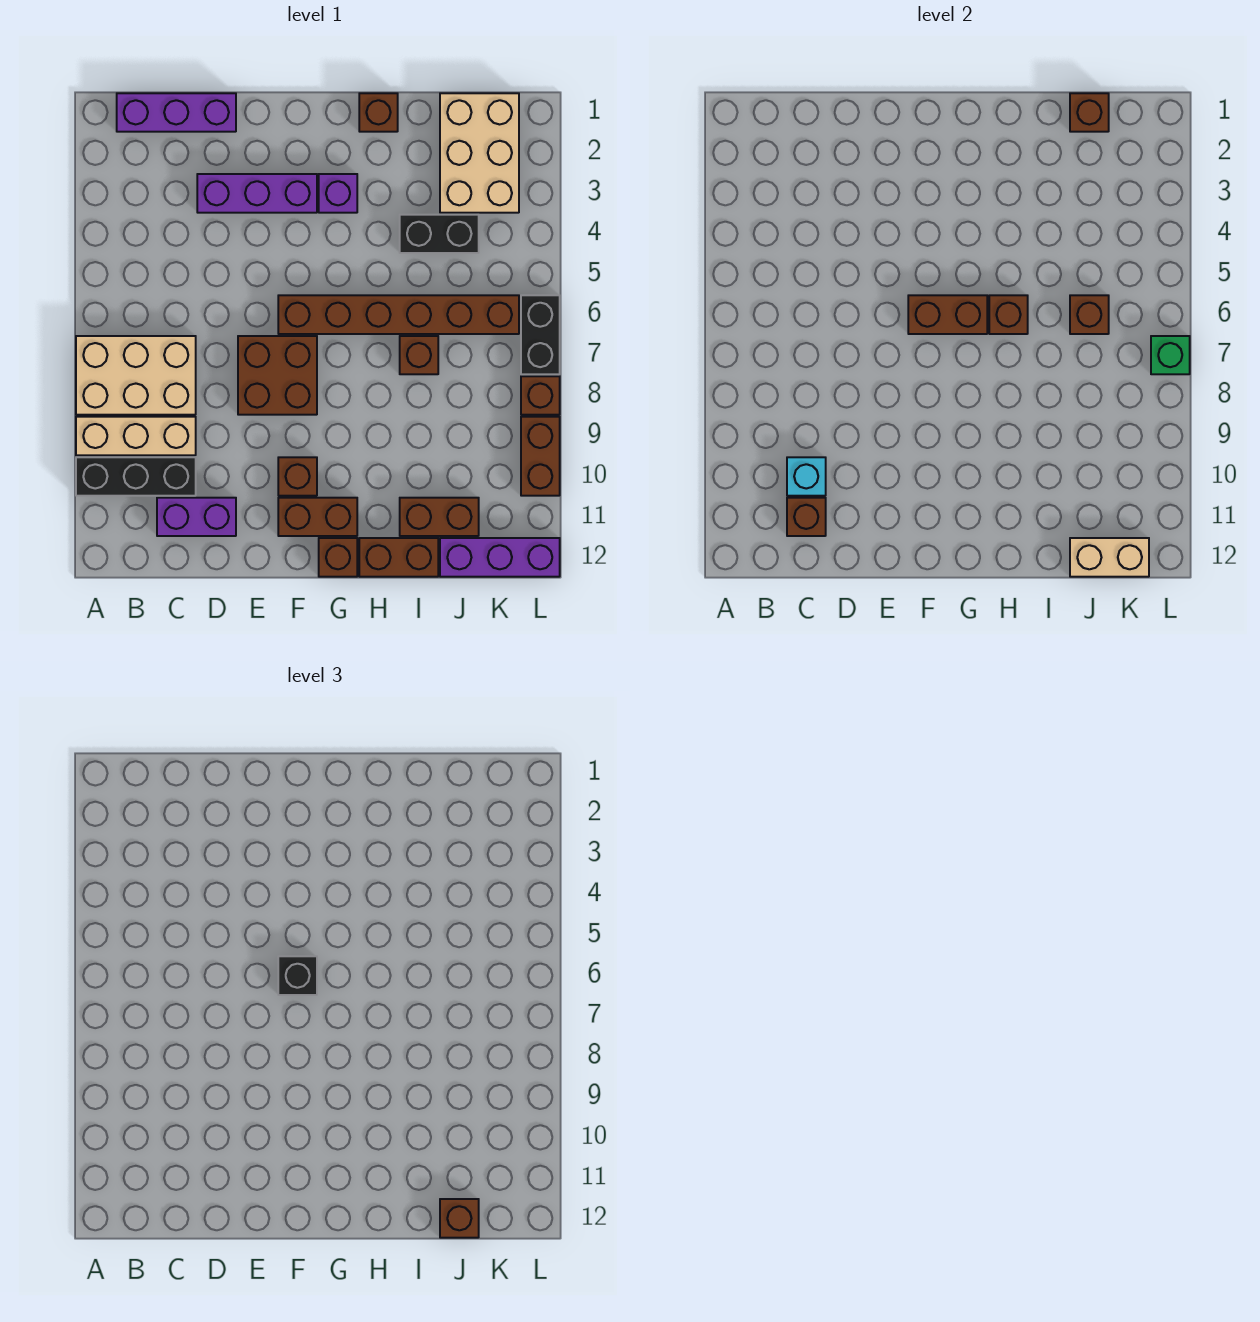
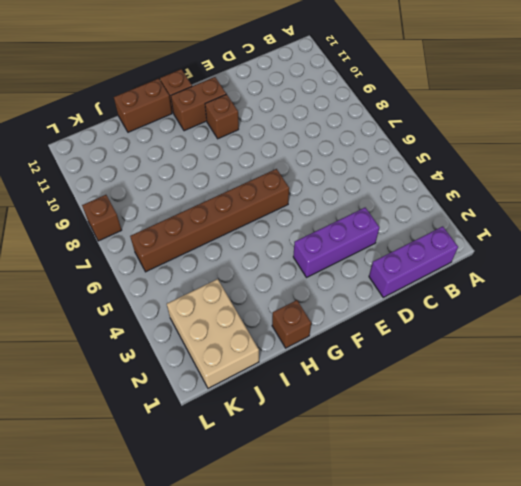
none -> tan brick A7:C8 level 1
none -> tan brick A9:C9 level 1
none -> black brick A10:C10 level 1
none -> purple brick C11:D11 level 1

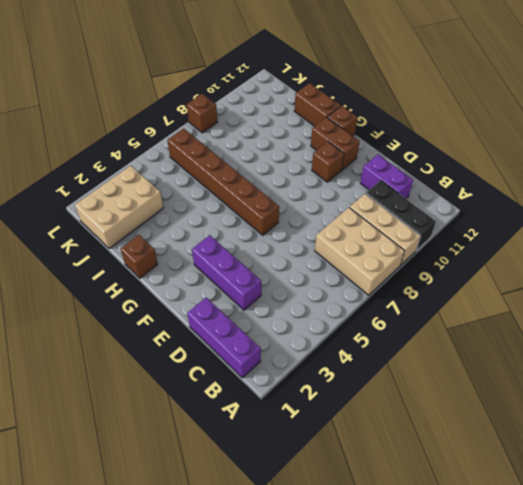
none -> brown brick E7:F8 level 1
none -> purple brick G3 level 1
none -> black brick I4:J4 level 1
none -> brown brick I7 level 1

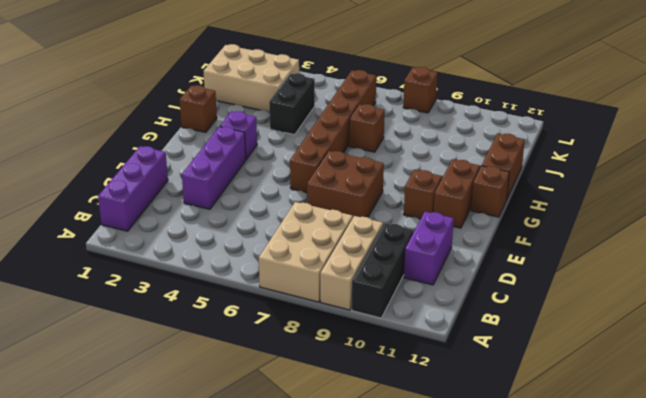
none -> brown brick I11:J11 level 1
none -> purple brick J12:L12 level 1
none -> black brick L6:L7 level 1
none -> brown brick L9:L10 level 1

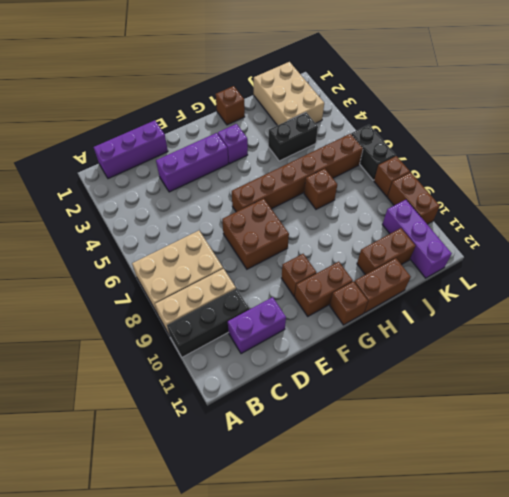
purple brick K10:K12 level 1 -> purple brick J12:L12 level 1
none -> cyan brick C10 level 2
none -> brown brick C11 level 2
none -> brown brick F6:G6 level 2
none -> brown brick H6 level 2

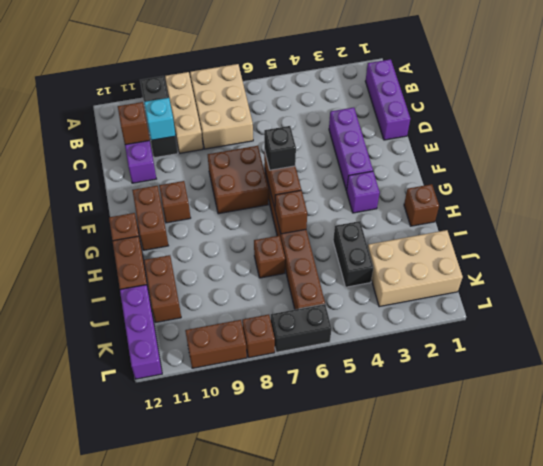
none -> brown brick J1 level 2
none -> brown brick J6 level 2
none -> tan brick J12:K12 level 2
none -> green brick L7 level 2

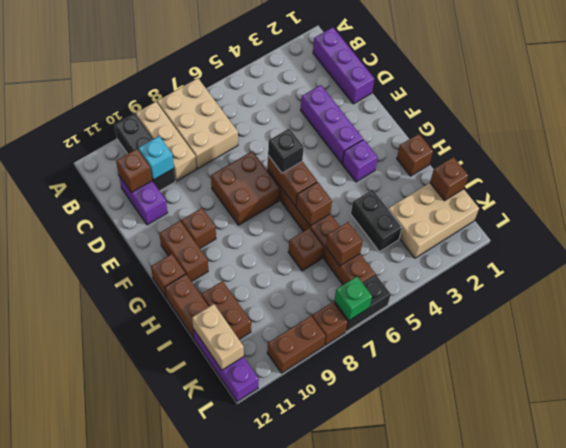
none -> brown brick J12 level 3

